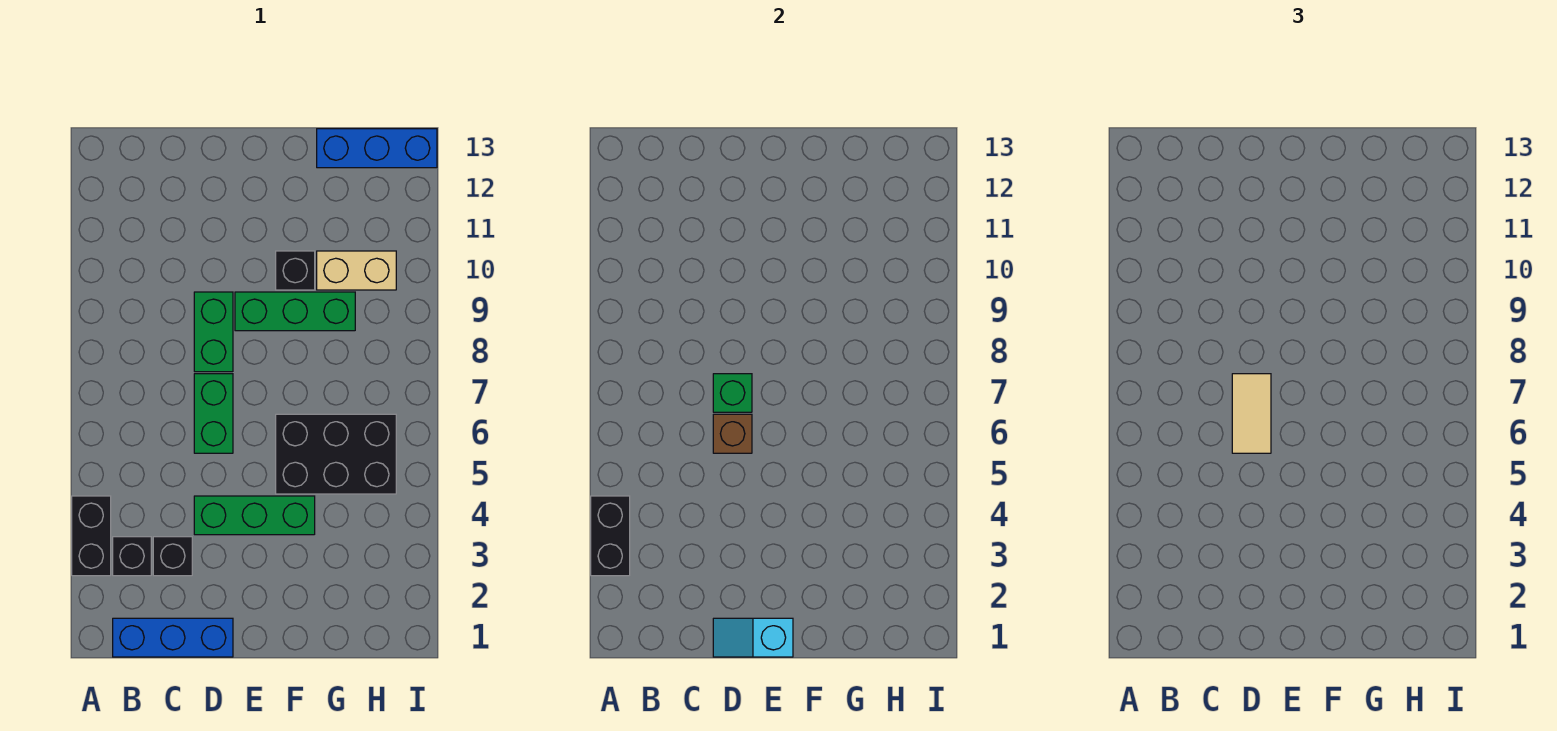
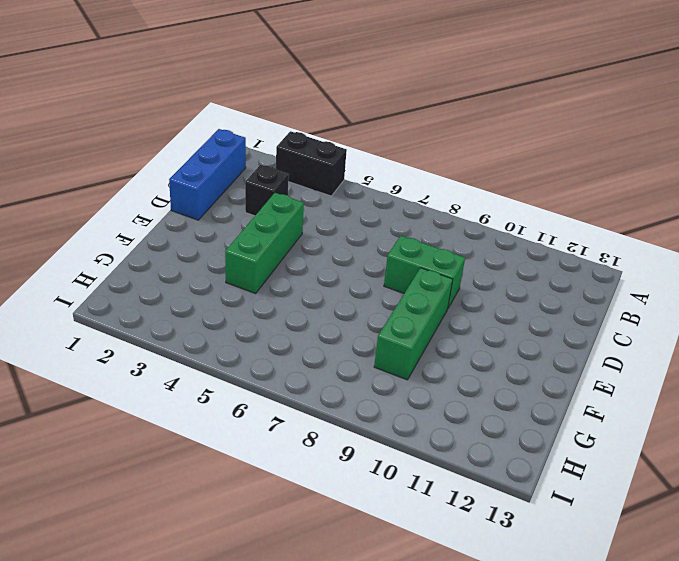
none -> black brick B3 level 1
none -> green brick D6:D7 level 1
none -> black brick F5:H6 level 1

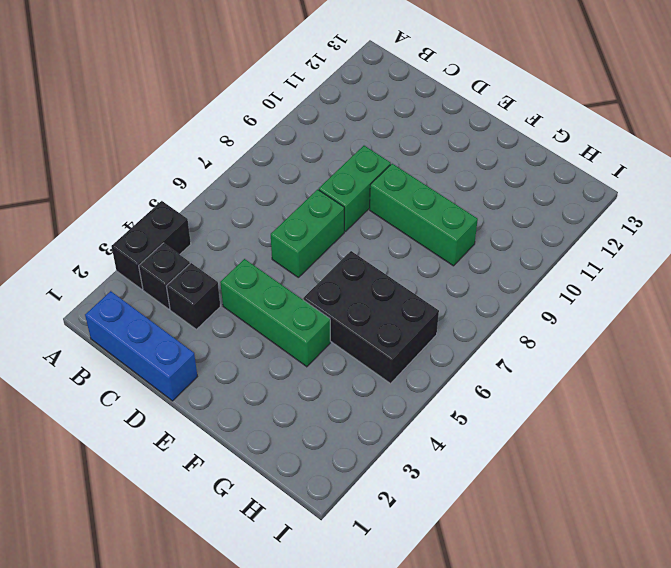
none -> black brick F10 level 1
none -> tan brick G10:H10 level 1
none -> blue brick G13:I13 level 1

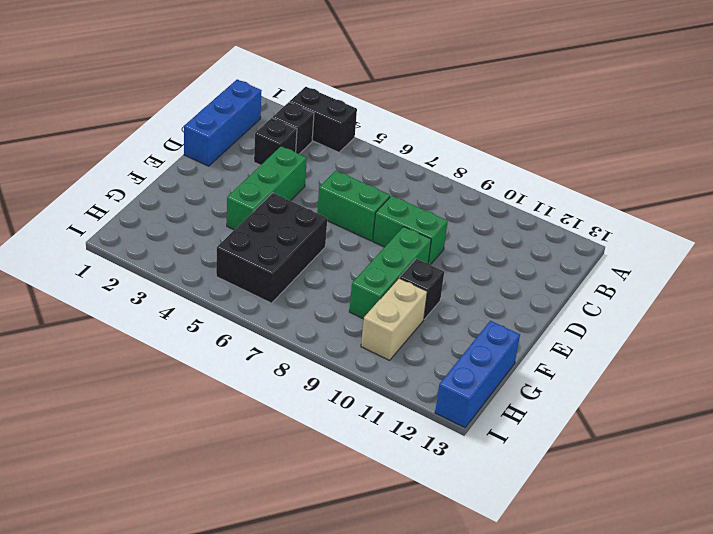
none -> black brick A3:A4 level 2
none -> cyan slope D1:E1 level 2 top E
none -> brown brick D6 level 2

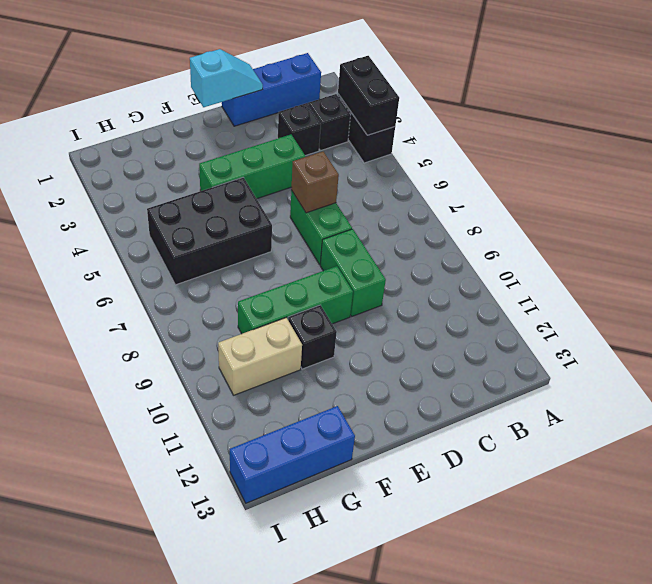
none -> green brick D7 level 2
none -> tan tile D6:D7 level 3

